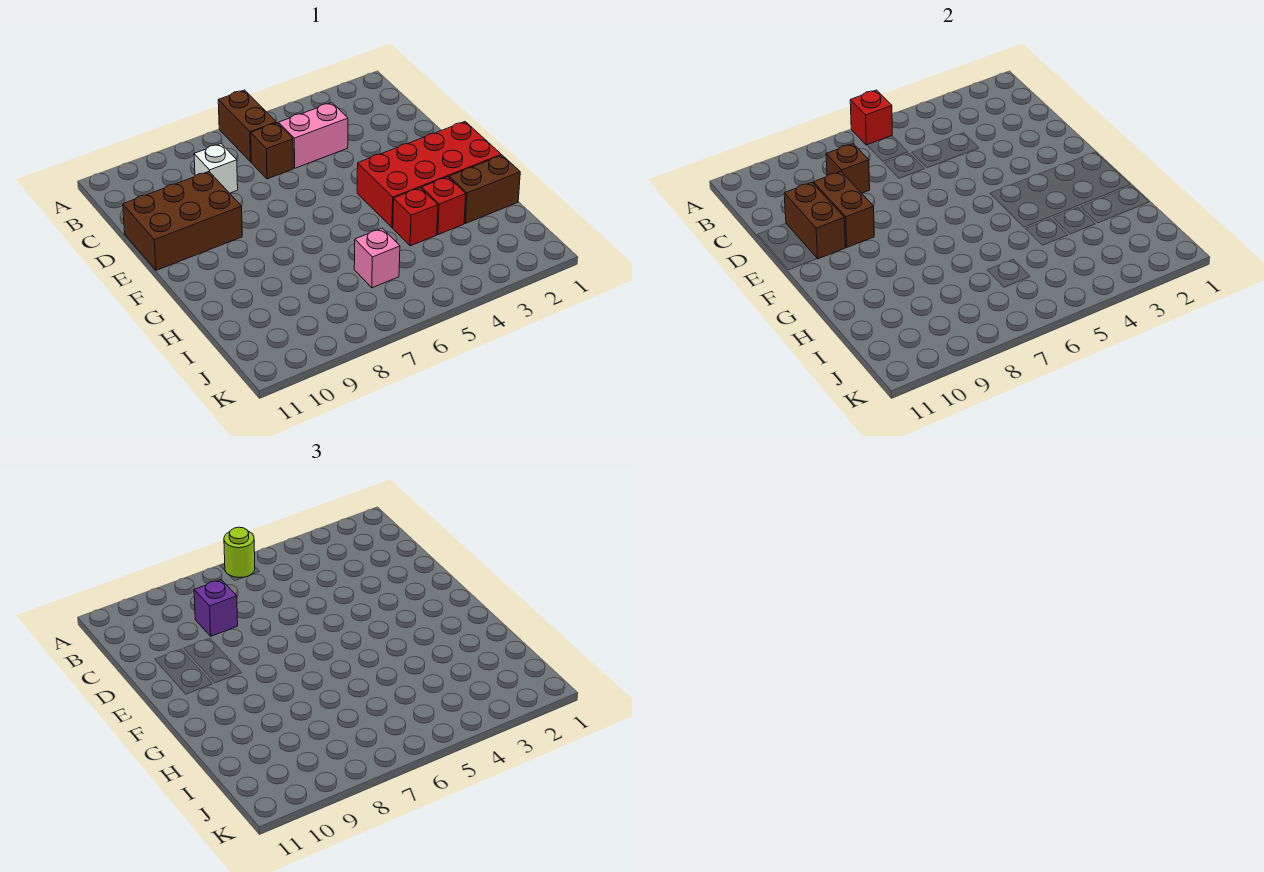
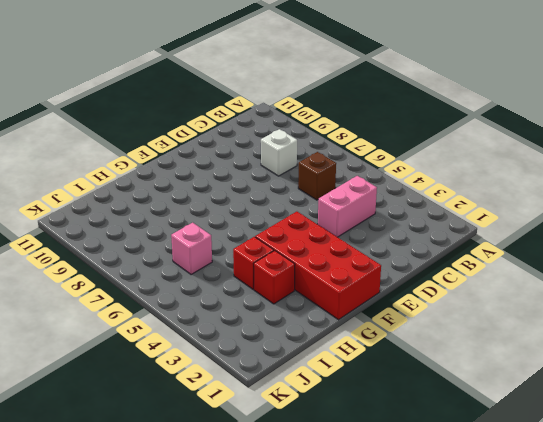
pink brick C4:D4 level 1 -> pink brick C4:C5 level 1
none -> brown brick A6:B6 level 1
none -> brown brick D9:E11 level 1
none -> brown brick H1:H2 level 1

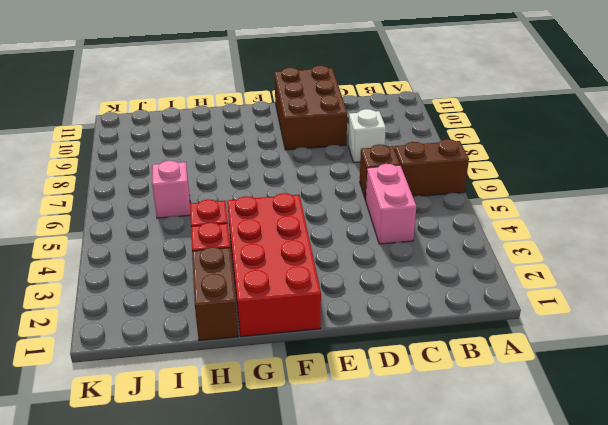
none -> red brick A6 level 2
none -> brown brick C8 level 2
none -> brown brick D9:E9 level 2

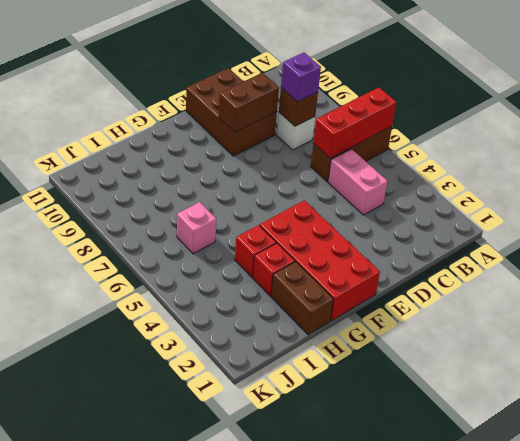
red brick A6:C6 level 2 -> red brick A6 level 2
none -> brown brick D10:E10 level 2
none -> lime round brick A6 level 3

